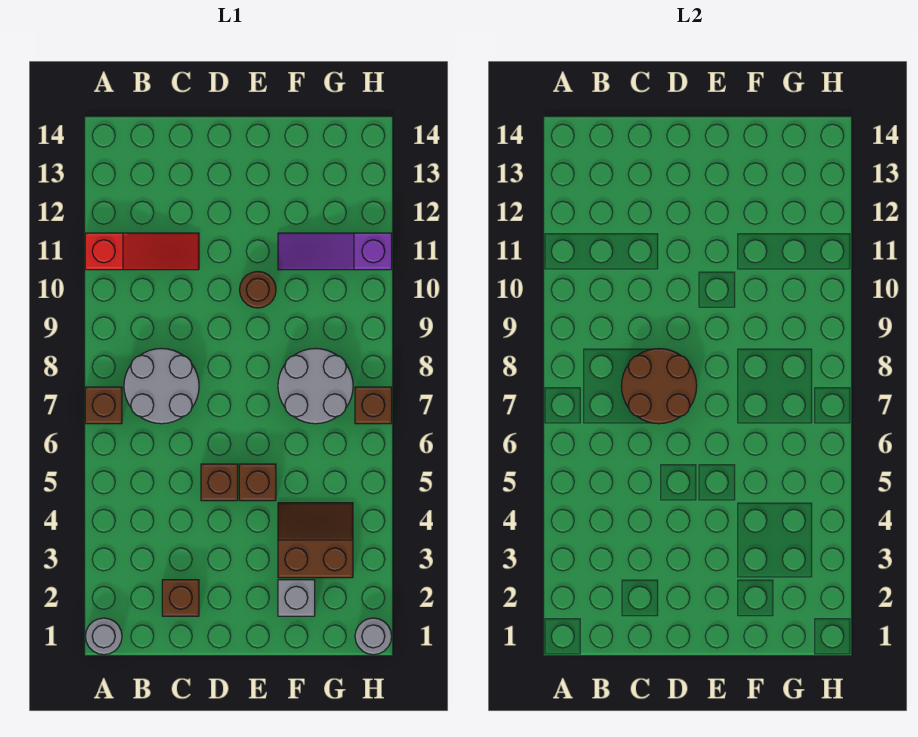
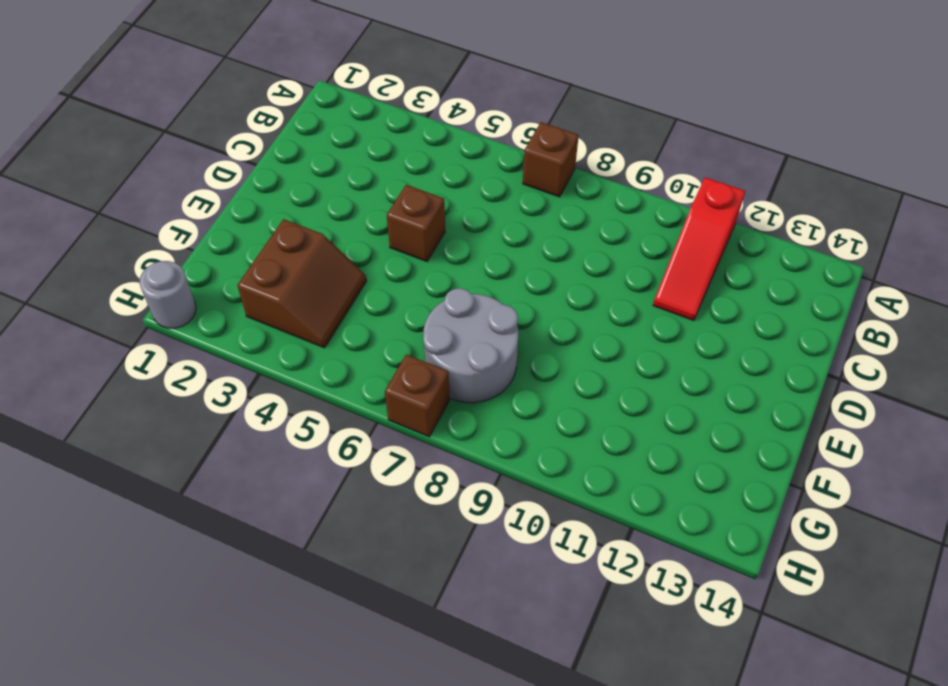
none -> grey round brick A1 level 1
none -> grey round brick B7:C8 level 1
none -> brown brick C2 level 1

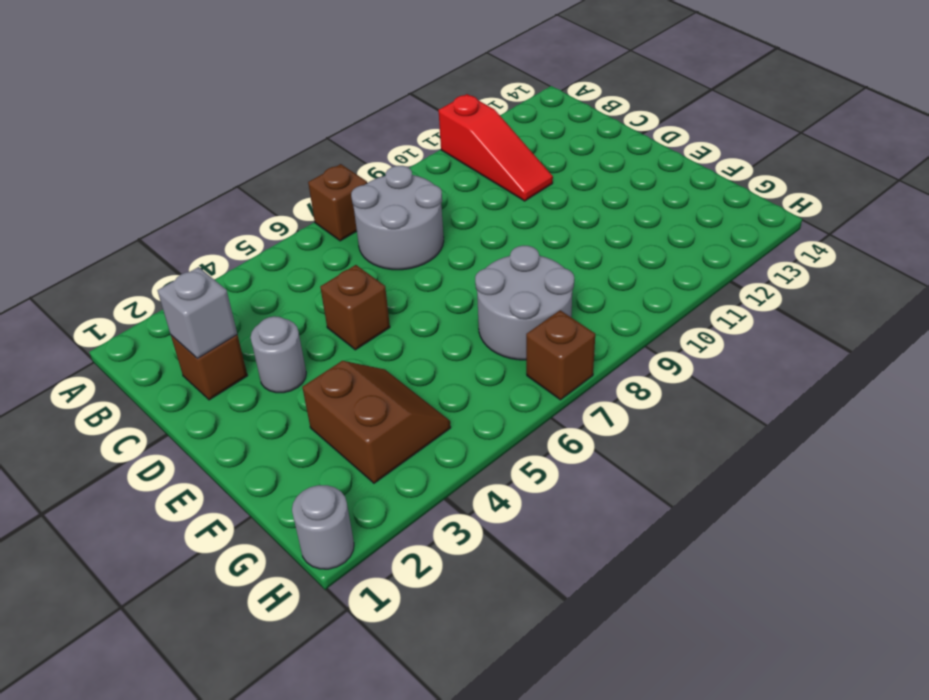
grey brick C2 level 2 -> grey brick F2 level 1
grey round brick D3 level 1 -> grey round brick A1 level 1
none -> brown brick E5 level 1
none -> brown round brick E10 level 1
none -> purple slope F11:H11 level 1 top H

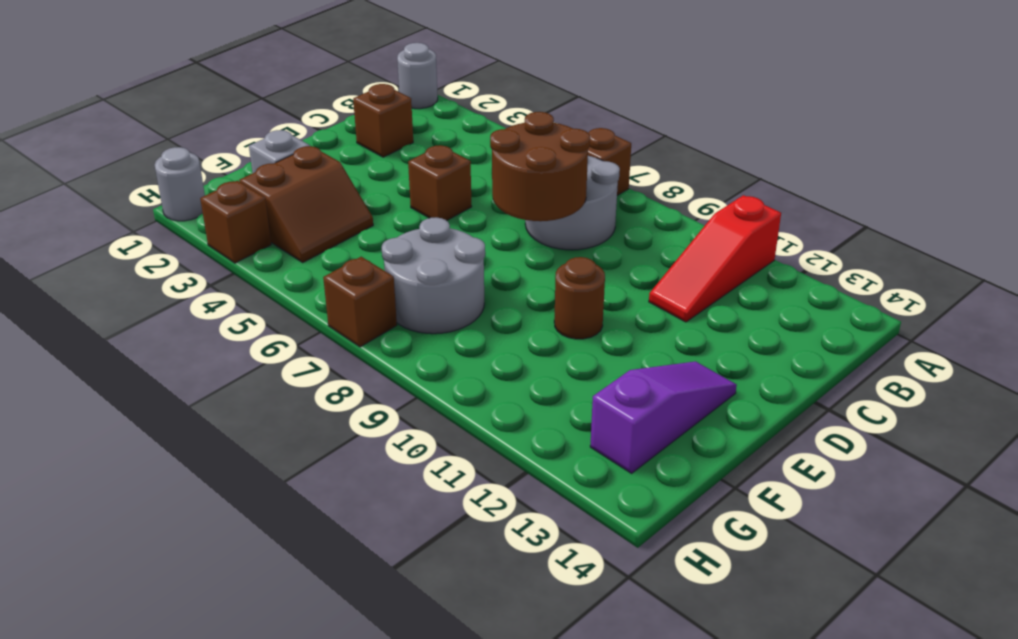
purple slope E13:G13 level 1 top G -> purple slope F11:H11 level 1 top H
brown brick H3 level 1 -> brown brick E5 level 1

